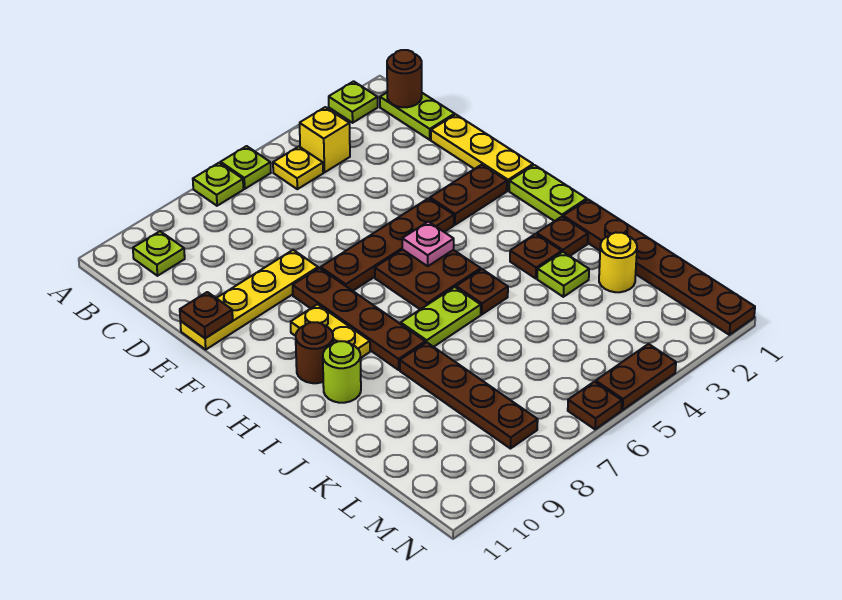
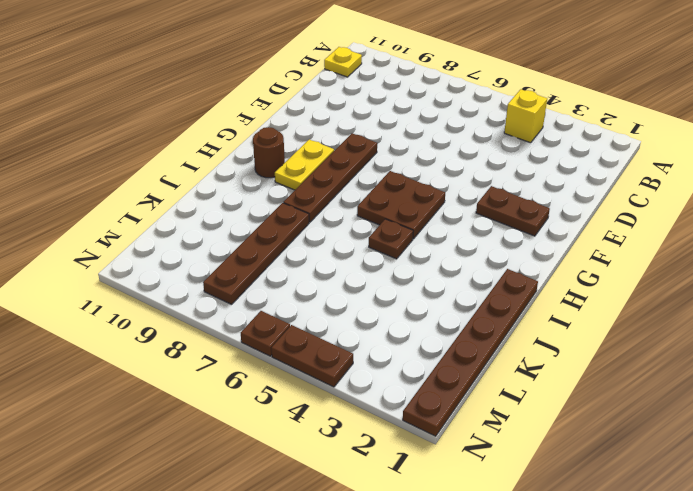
yellow plate B11 level 1 -> yellow plate B5 level 1
none -> lime plate A2 level 1
none -> lime plate A6 level 1
none -> lime plate A7 level 1
none -> lime plate B1:C1 level 1

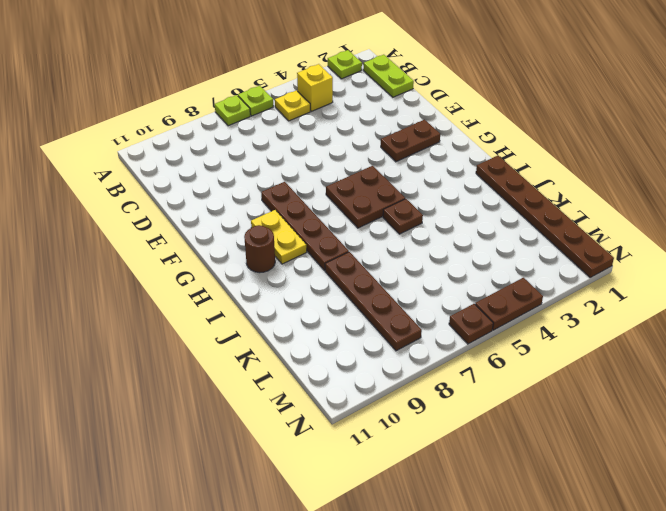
none -> lime plate B10 level 1
none -> yellow plate D1:F1 level 1
none -> yellow plate E8:E11 level 1
none -> brown plate F4:F7 level 1

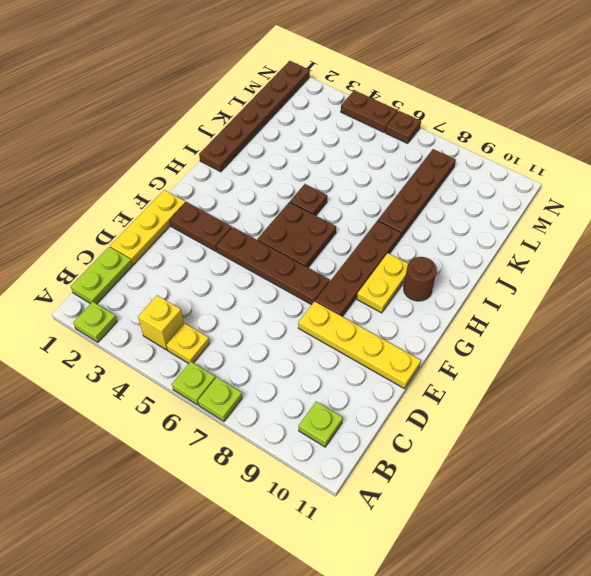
none -> lime plate G1:H1 level 1
none -> brown plate I2 level 1
none -> brown plate I3 level 1
none -> lime plate I6:I7 level 1

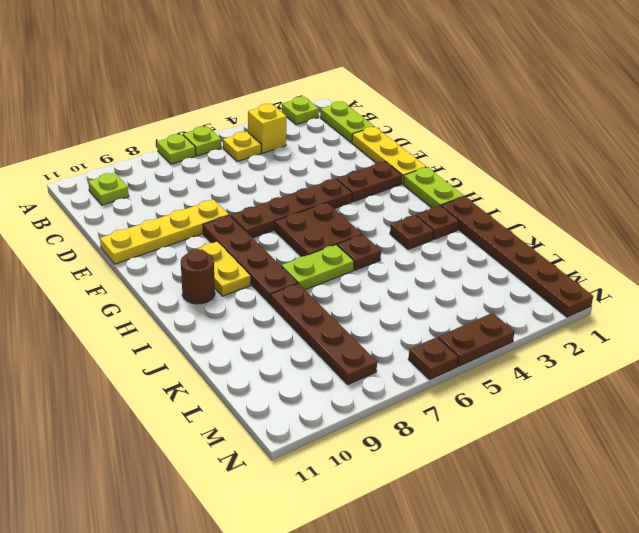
none -> lime round brick I10 level 1
none -> lime plate J3 level 1
none -> yellow round brick K2 level 1
none -> brown round brick B1 level 2

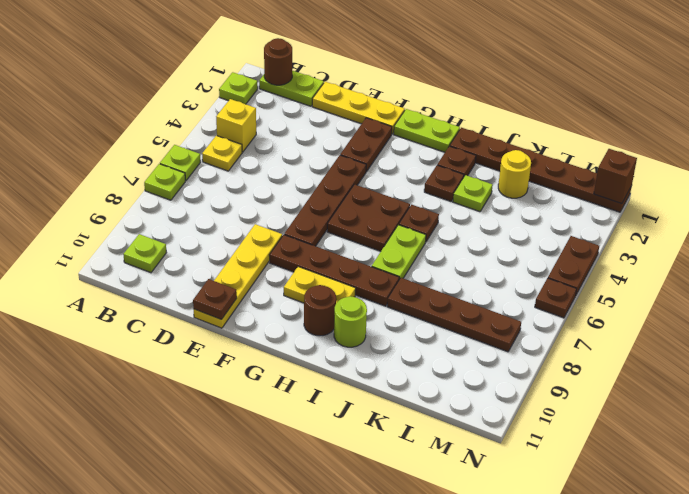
brown brick N1 level 2 -> none
none -> pink plate G5 level 2

